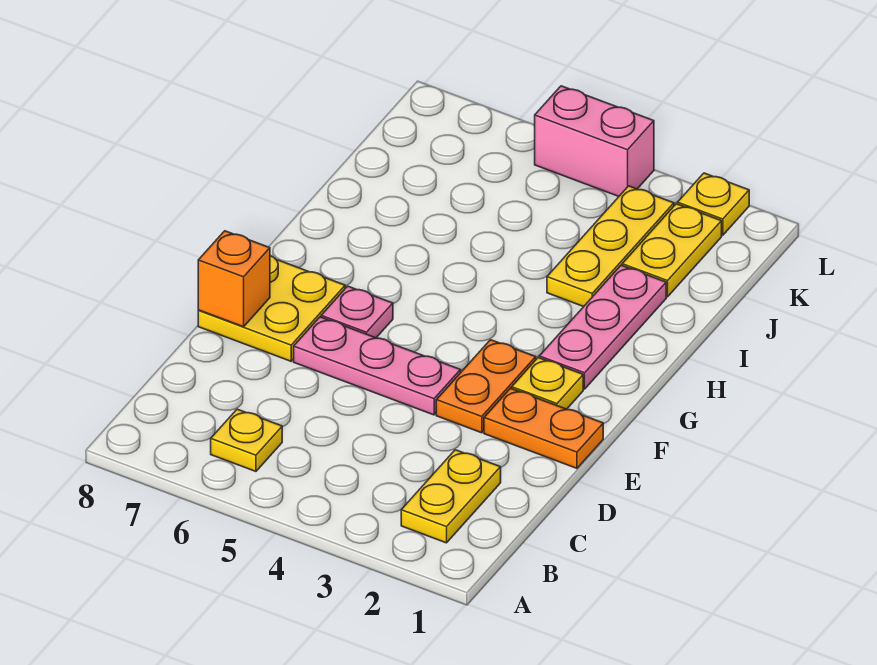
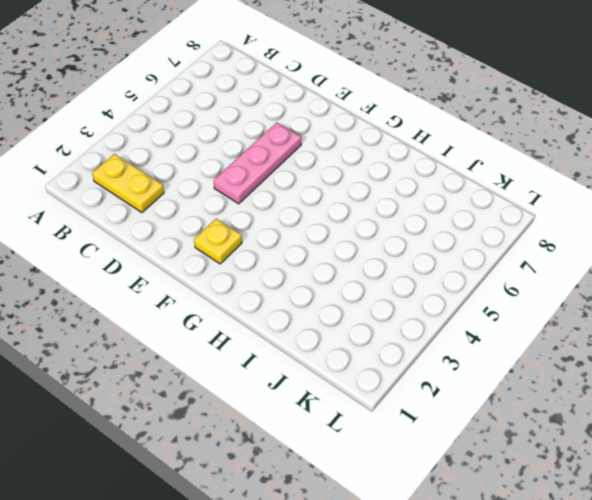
none -> yellow plate B6 level 1
none -> orange plate E1:E2 level 1
none -> orange plate E3:F3 level 1

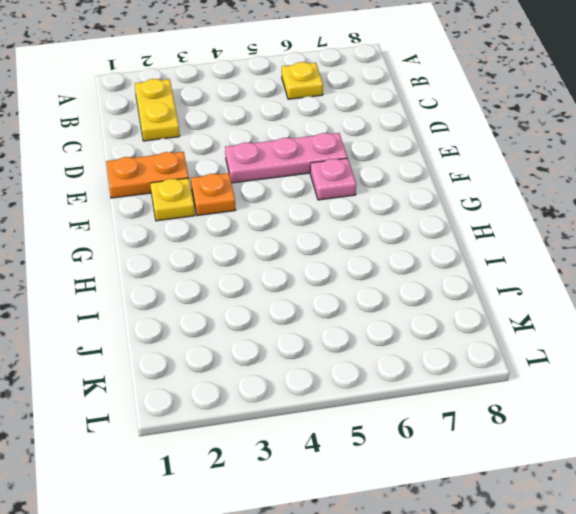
orange plate F3 level 1 -> orange plate E3:F3 level 1
none -> yellow plate E7:F8 level 1
none -> pink plate G2:I2 level 1
none -> yellow plate I3:K3 level 1

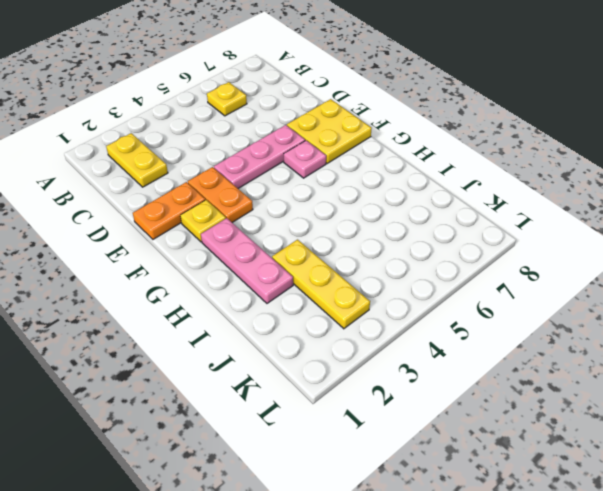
none -> yellow plate J2:K2 level 1
none -> yellow plate L2 level 1
none -> pink brick L4:L5 level 1

